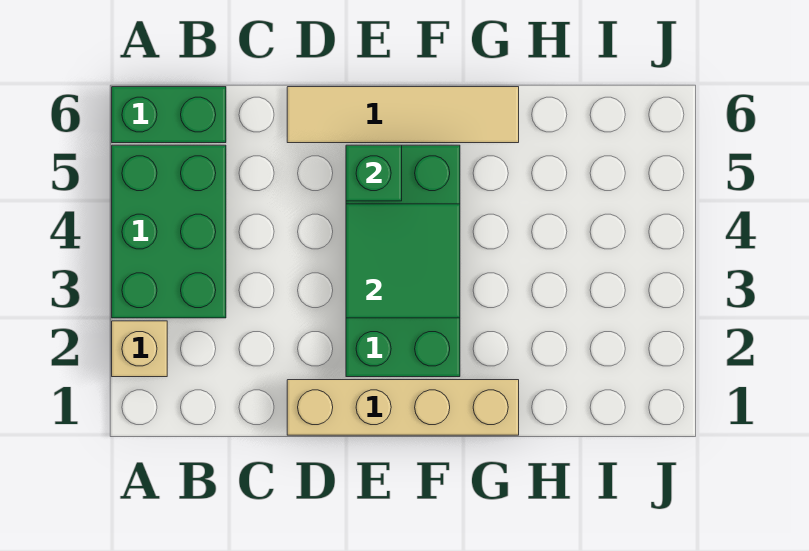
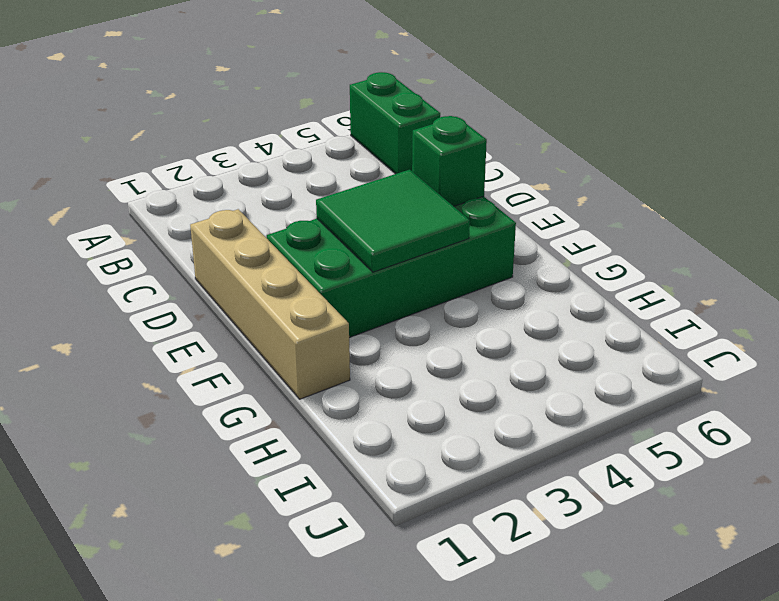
none -> tan brick A2 level 1
none -> green brick A3:B5 level 1

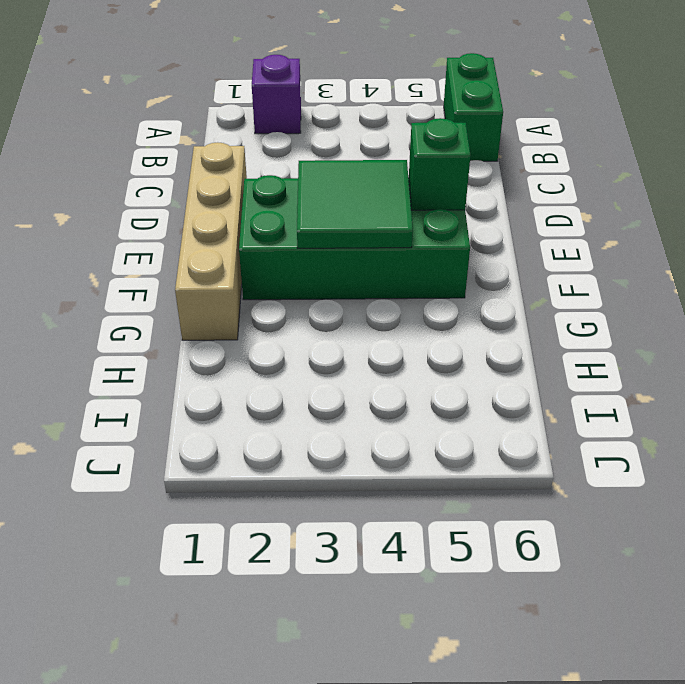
purple brick A2 level 1 -> tan brick A2 level 1
none -> green brick A3:B5 level 1
none -> tan tile D6:G6 level 1

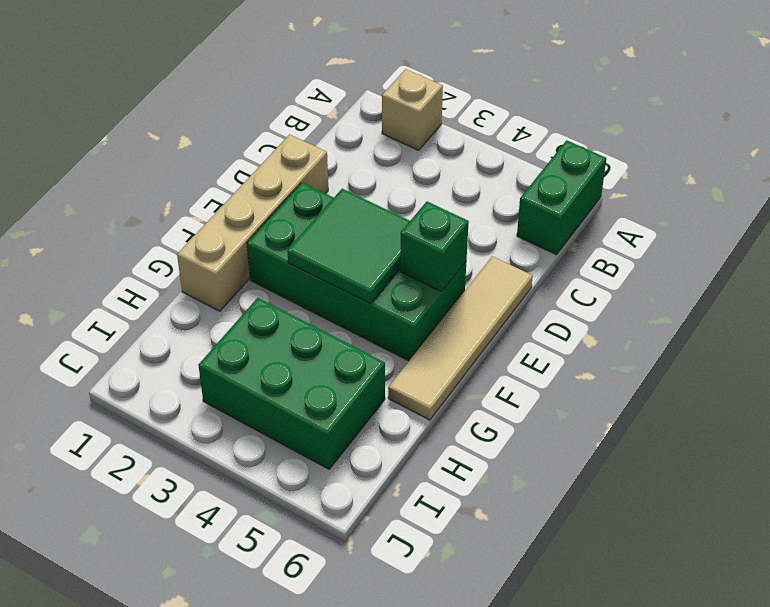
green brick H3:I5 level 1 -> green brick A3:B5 level 1

